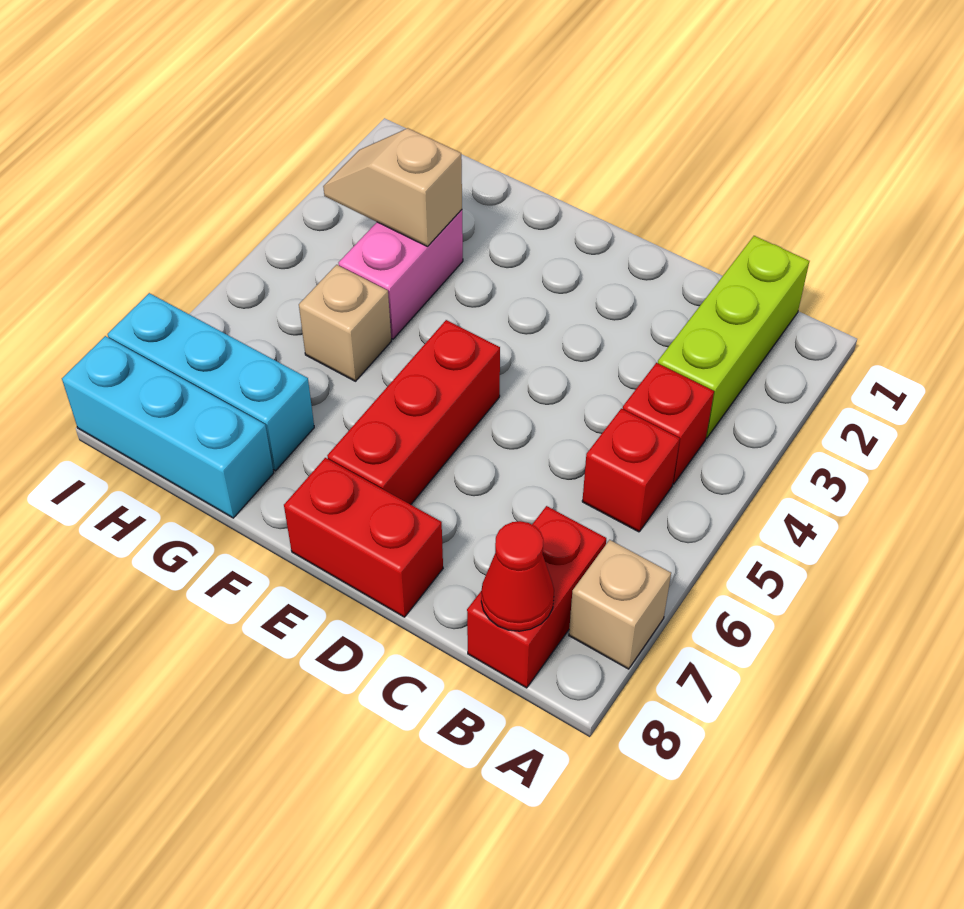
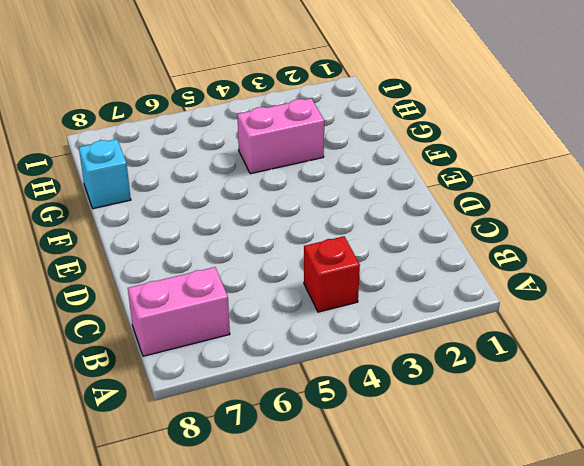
pink brick B7:B8 level 1 -> red brick B7:B8 level 1
cyan brick G8 level 1 -> cyan brick G8:I8 level 1
none -> tan brick A7 level 1
none -> lime brick B1:B3 level 1
none -> red brick B5 level 1

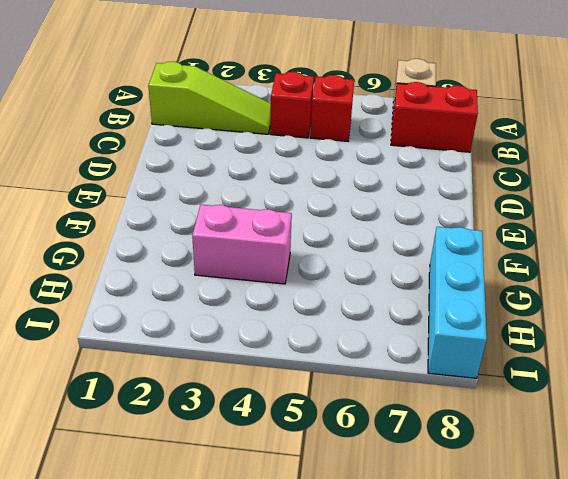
lime slope B1:B3 level 1 top 1 -> lime brick B1:B3 level 1
none -> red brick D8:E8 level 1
none -> red brick E5:E7 level 1
none -> tan brick G5 level 1

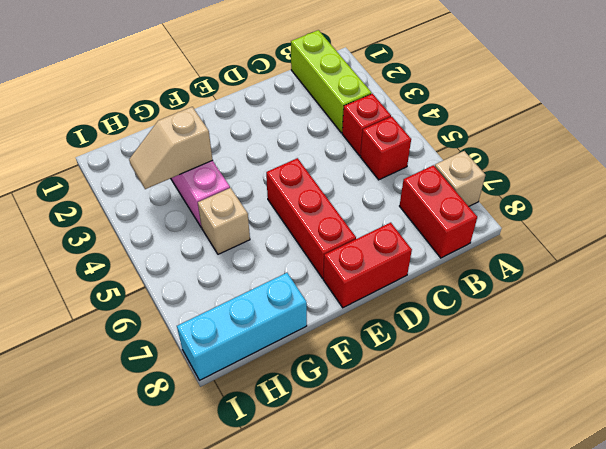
none -> cyan brick G7:I7 level 1
none -> red cone B8 level 2

